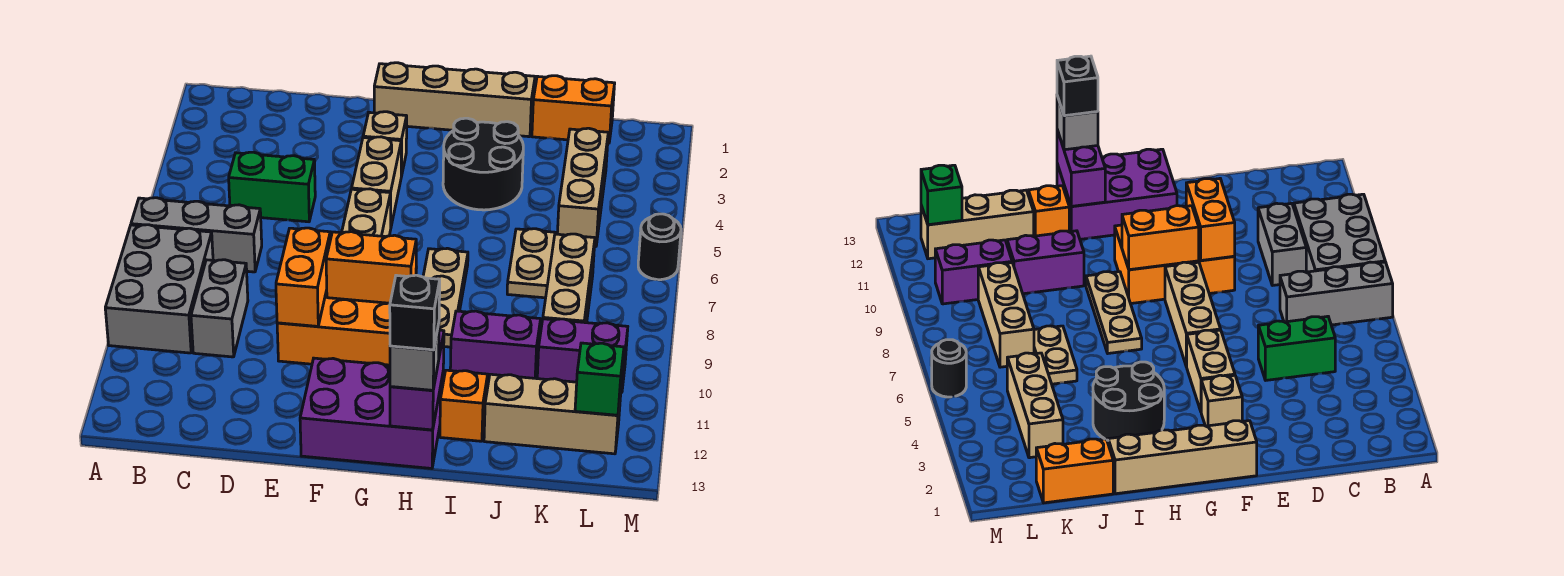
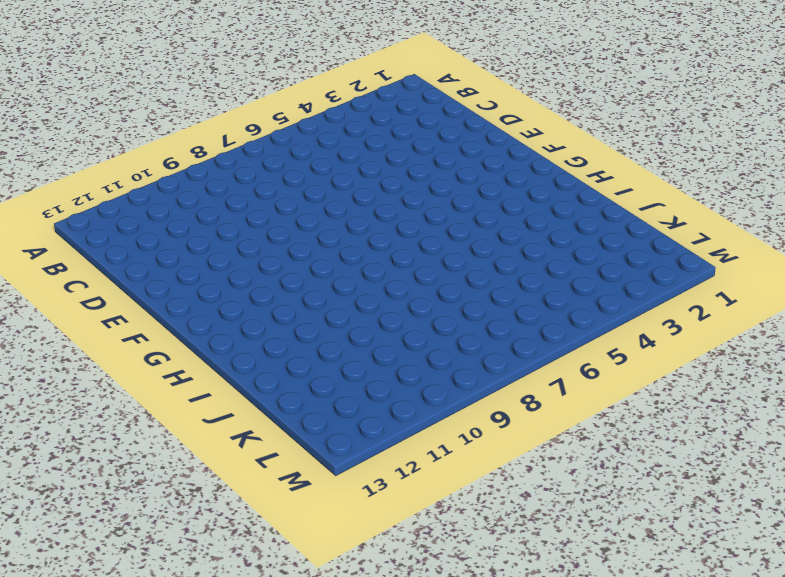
none -> grey brick A7:C7 level 1
none -> grey brick A8:B10 level 1
none -> green brick C5:D5 level 1

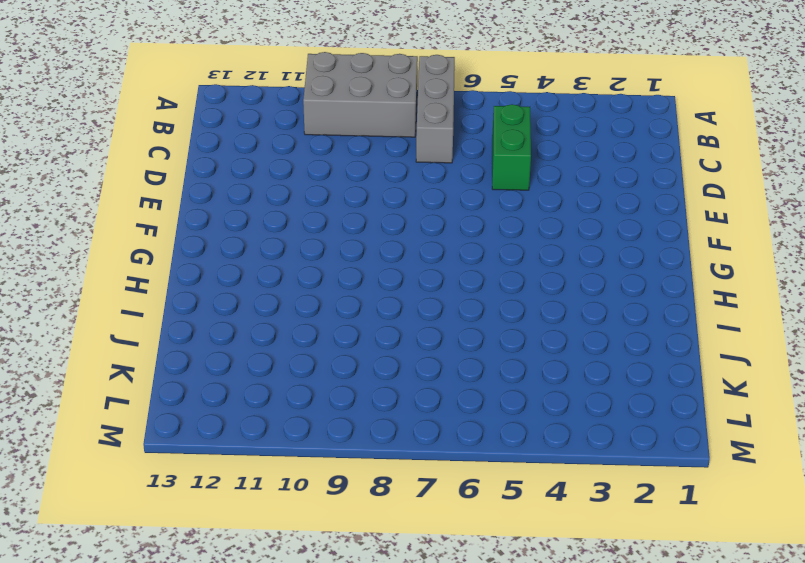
none -> grey brick C9:C10 level 1
none -> orange brick E9:G10 level 1
none -> tan brick F1:I1 level 1

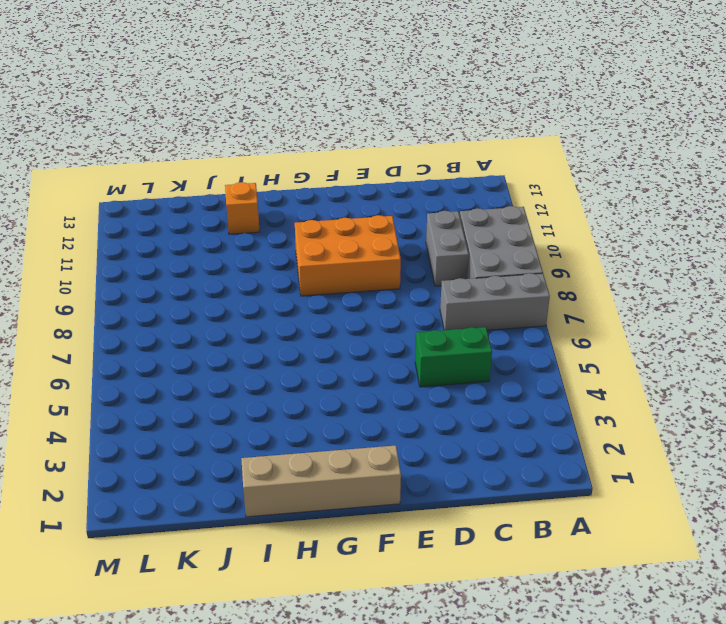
none -> tan brick F3 level 1
none -> tan brick F4:F5 level 1
none -> tan brick F6:F8 level 1

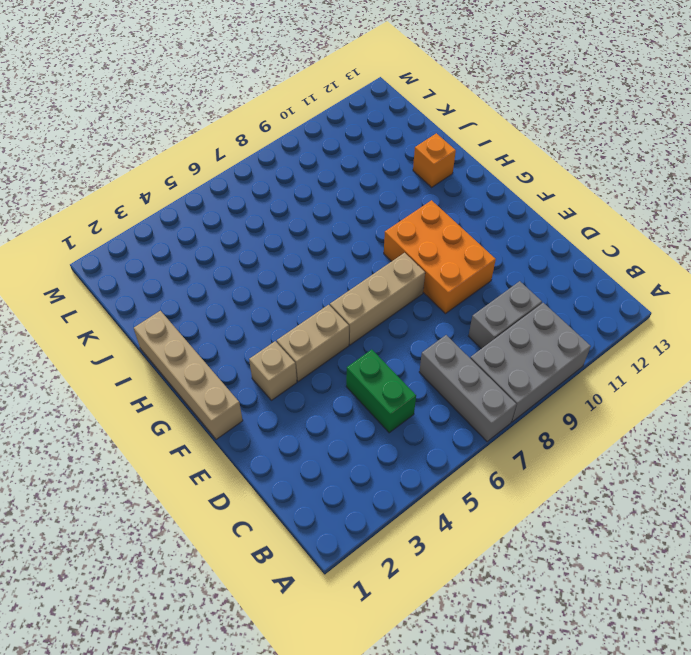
none -> purple brick F12:H13 level 1
none -> black round brick H3:I4 level 1
none -> tan plate H7:H9 level 1

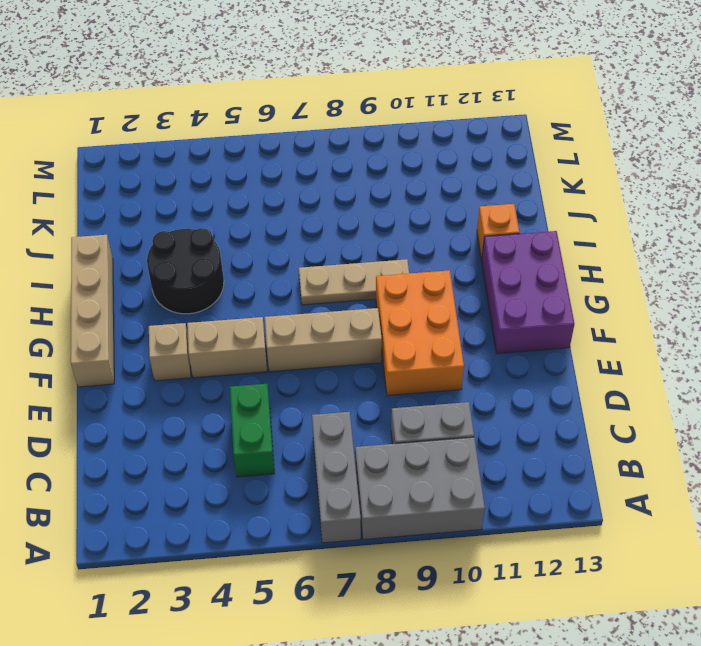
none -> purple brick I10:J10 level 1
none -> orange brick J1:K1 level 1
none -> tan plate J6:J7 level 1

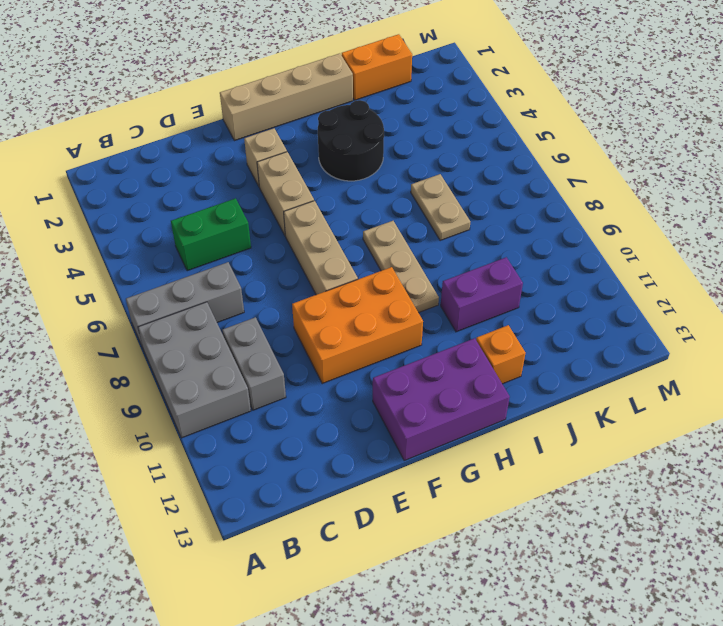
none -> tan brick J12:L12 level 1
none -> tan brick K3:K5 level 1
none -> tan brick K7:K9 level 1

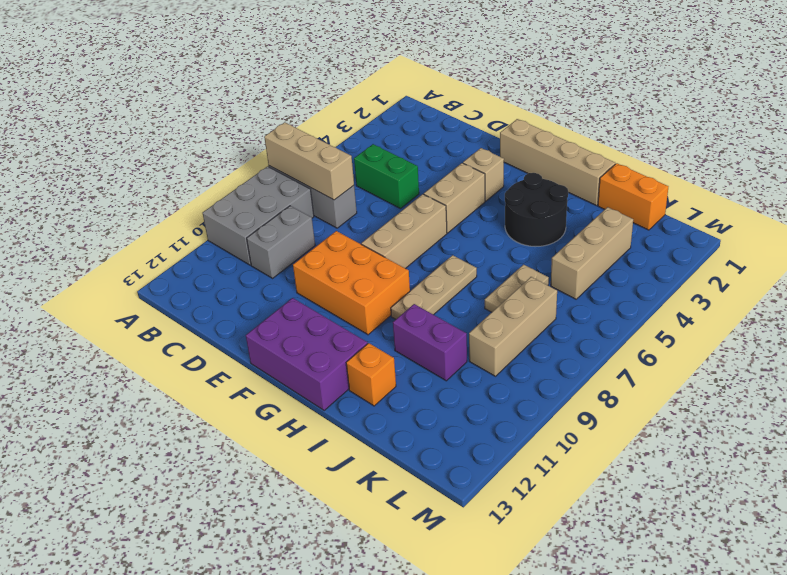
tan brick A7:C7 level 2 -> tan brick J12:L12 level 1
none -> purple brick K10:L10 level 1
none -> black round brick M6 level 1
none -> orange brick E9:E10 level 2

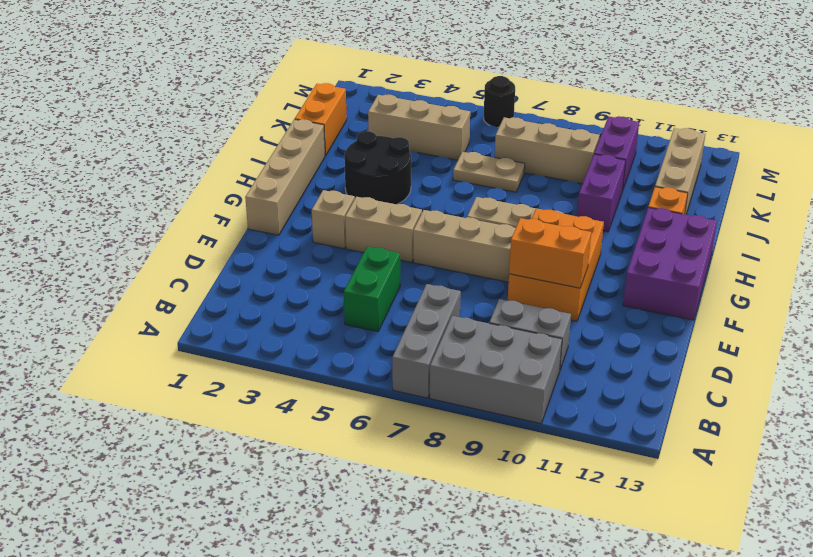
none -> orange brick F9:G9 level 2
none -> purple brick H12:H13 level 2
none -> green brick L12 level 2

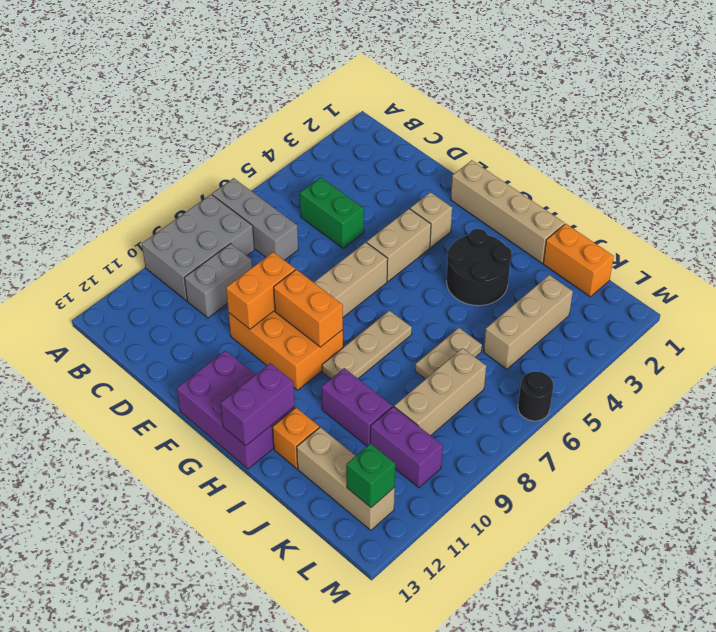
none -> grey brick H13 level 3
none -> black brick H13 level 4

